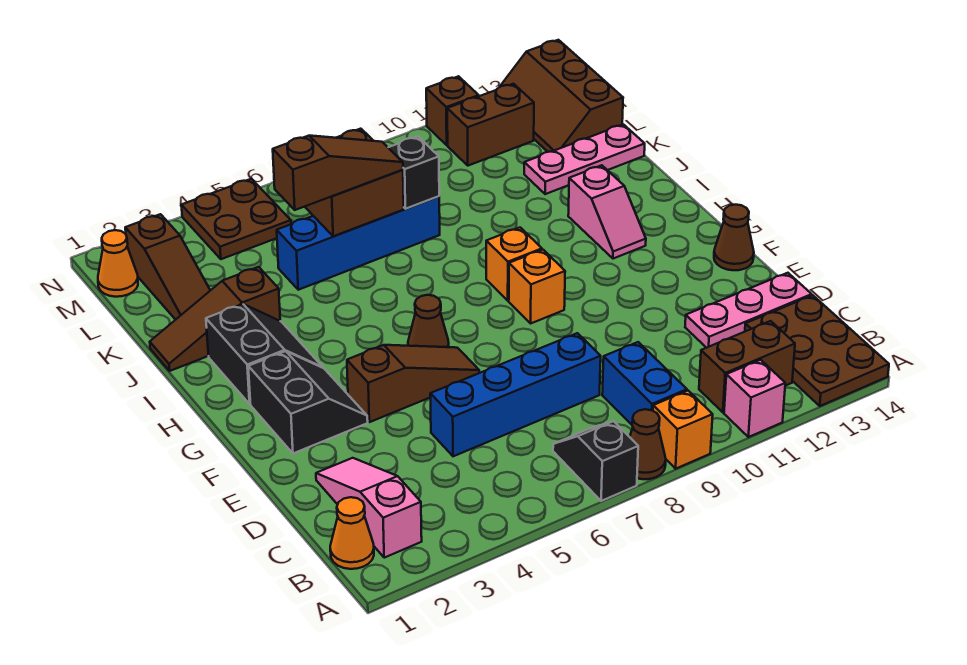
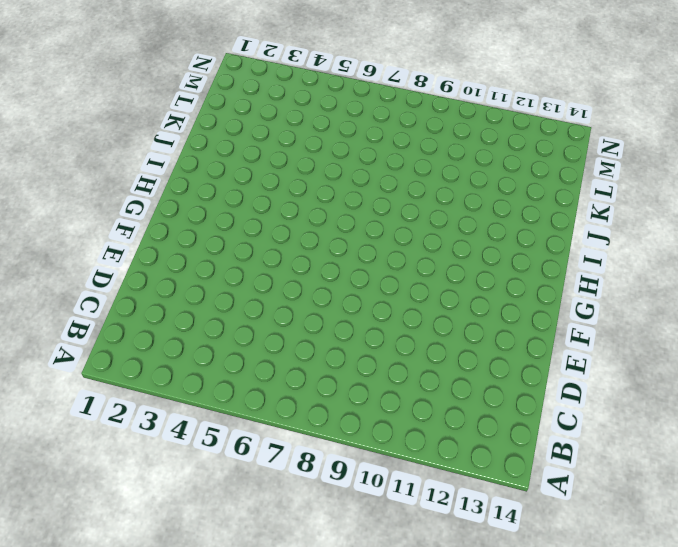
none -> black slope A7:B7 level 1 top A
none -> brown cone A8 level 1
none -> orange brick A9 level 1
none -> pink brick A11 level 1

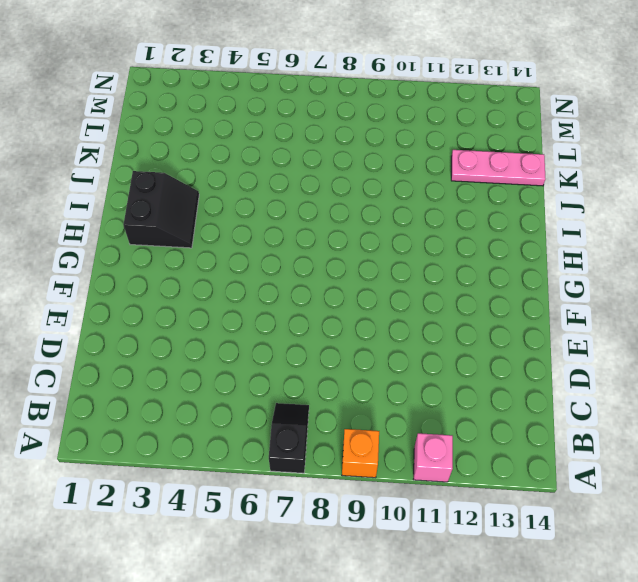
none -> brown cone A8 level 1
none -> brown plate A13:C14 level 1
none -> orange cone B1 level 1
none -> pink slope B2:D2 level 1 top B

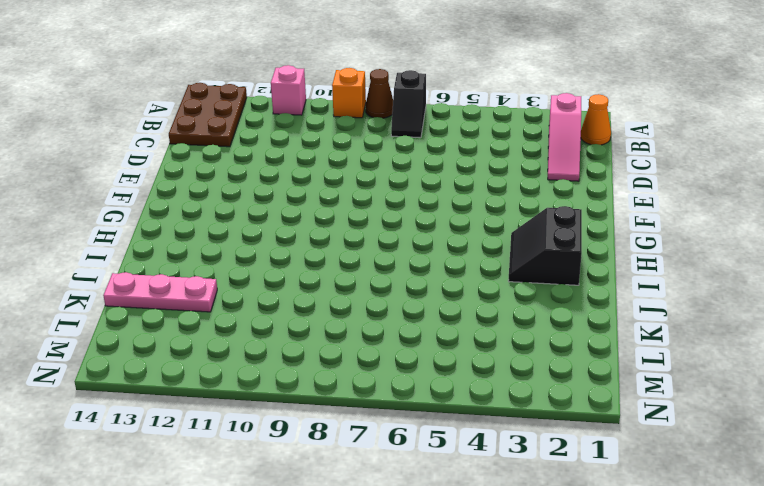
none -> blue brick B9:C9 level 1
none -> brown brick B11:B12 level 1
none -> blue brick D5:D8 level 1
none -> pink plate D12:D14 level 1

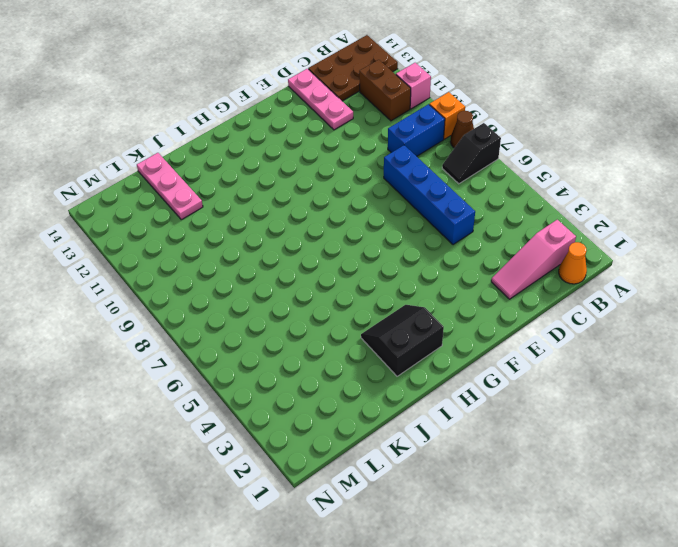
none -> black slope F2:G3 level 1 top 2
none -> brown slope F4:F6 level 1 top 4
none -> brown cone F14 level 1
none -> brown cone G6 level 1

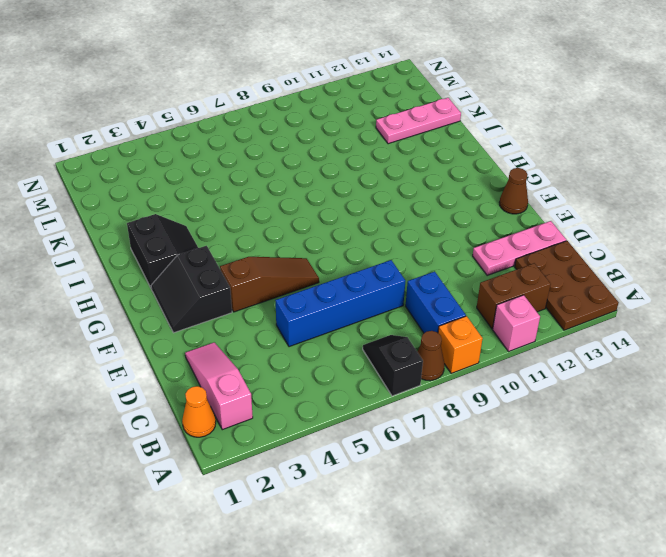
black slope F2:G3 level 1 top 3 -> black slope F2:G3 level 1 top 2
none -> brown cone G6 level 1
none -> orange brick G9 level 1
none -> orange brick H9 level 1
none -> pink slope H12:I12 level 1 top I

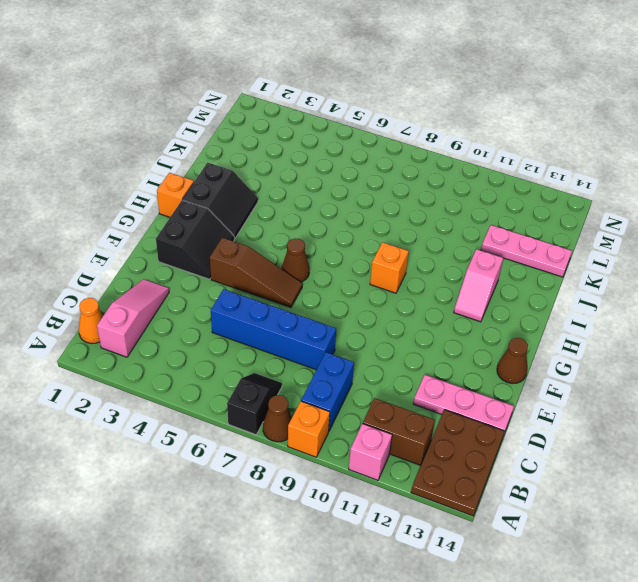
orange brick H1 level 1 -> orange brick G9 level 1
none -> brown slope J1:J3 level 1 top 3
none -> brown slope K2:M2 level 1 top M
none -> blue brick K5:K8 level 1
none -> brown slope L13:N14 level 1 top 14

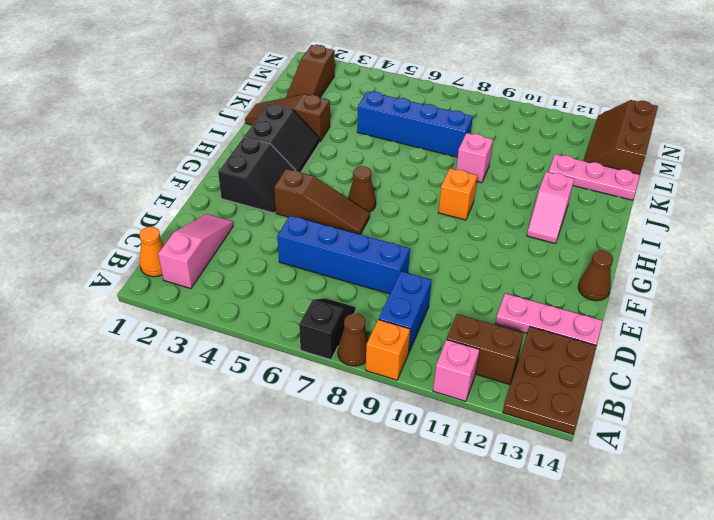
pink brick J9 level 1 -> none
none -> orange brick G9 level 1
none -> orange cone M1 level 1
none -> brown plate M4:N5 level 1
none -> brown brick M11:M12 level 1

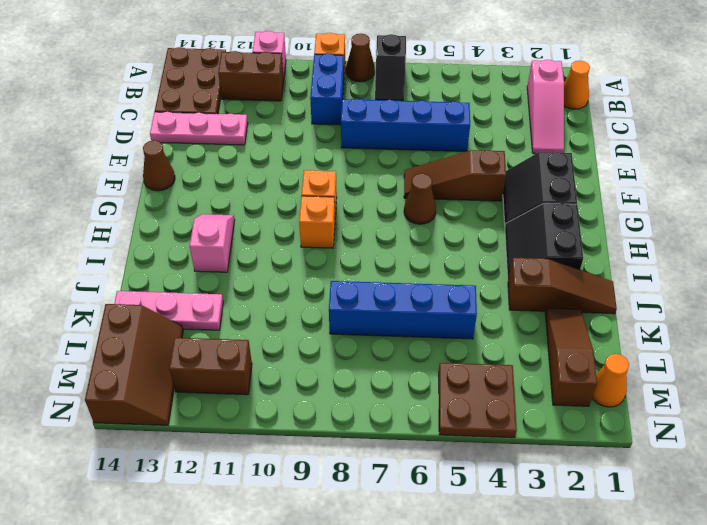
none -> brown brick N11 level 1
none -> brown brick K6:L7 level 2
none -> black brick K8 level 2
none -> brown slope K5:K7 level 3 top 5

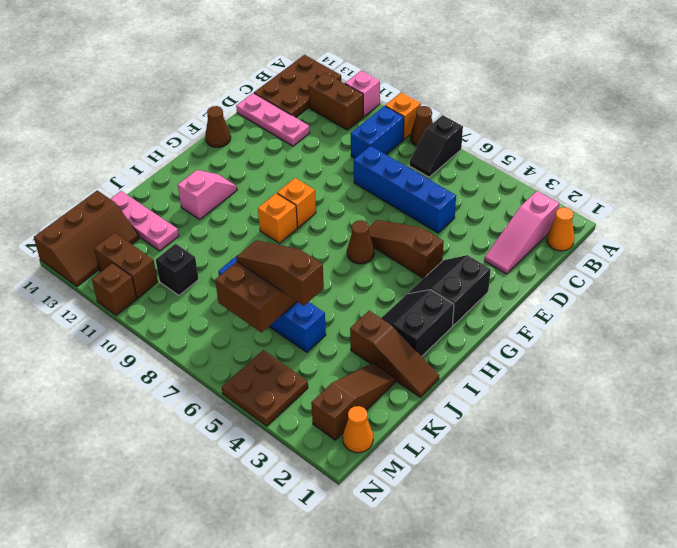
black brick L10 level 1 -> black brick K8 level 2

